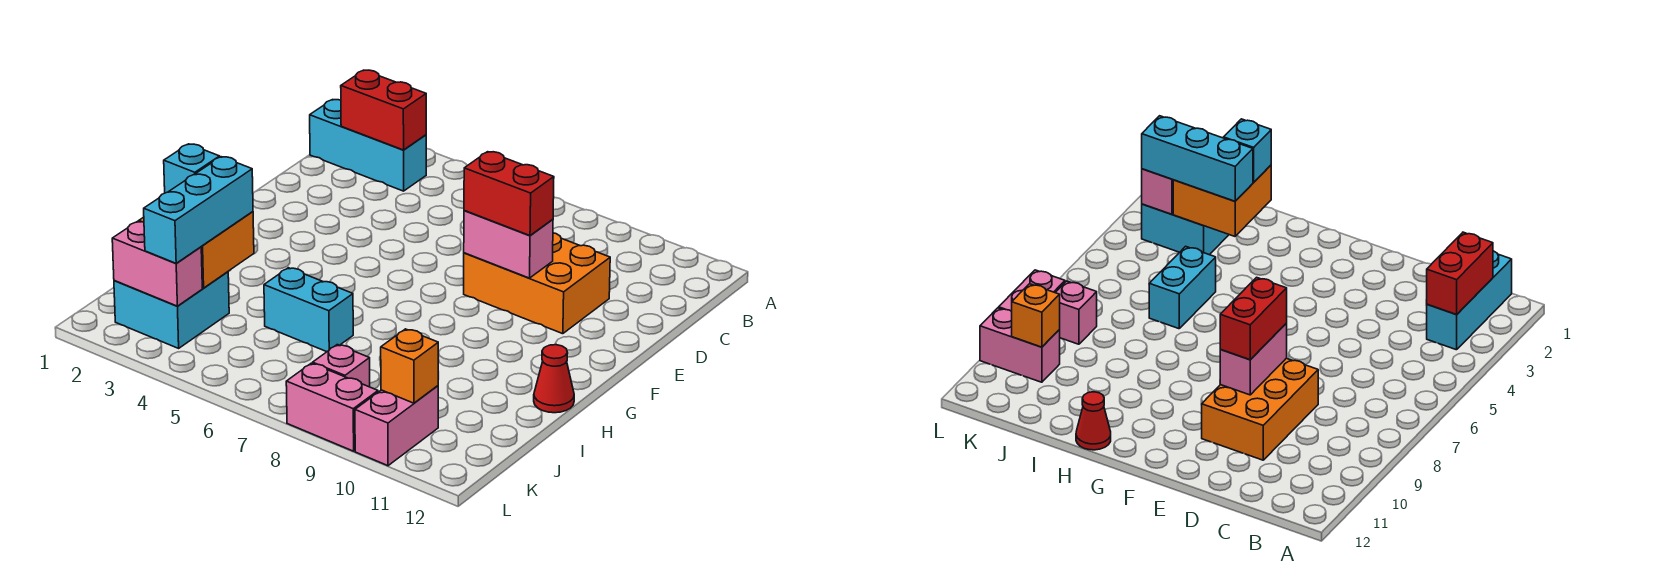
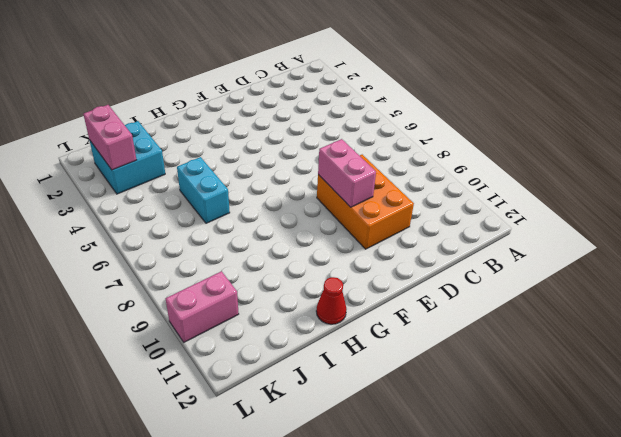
none -> cyan brick B1:B3 level 1
none -> pink brick K8 level 1
none -> pink brick L8:L9 level 1

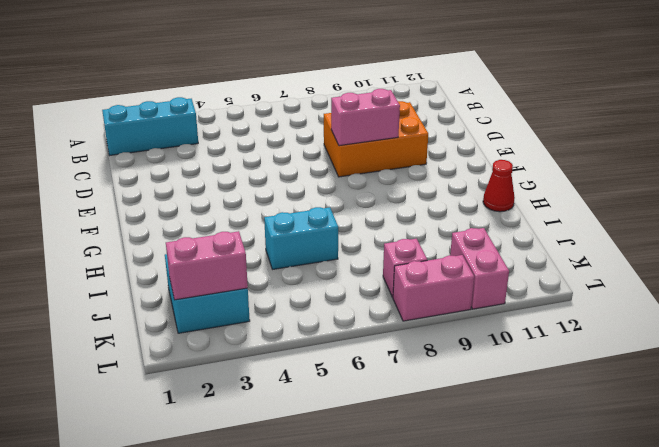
none -> red brick B2:B3 level 2
none -> orange brick I2:J3 level 2
none -> orange brick K10 level 2

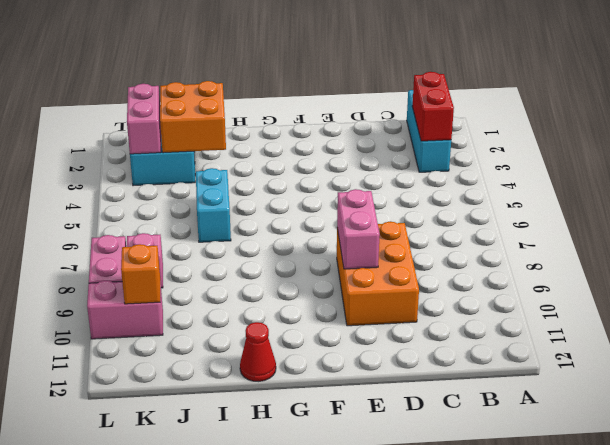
none -> red brick E8:E9 level 3
none -> cyan brick I2 level 3
none -> cyan brick I3:K3 level 3

